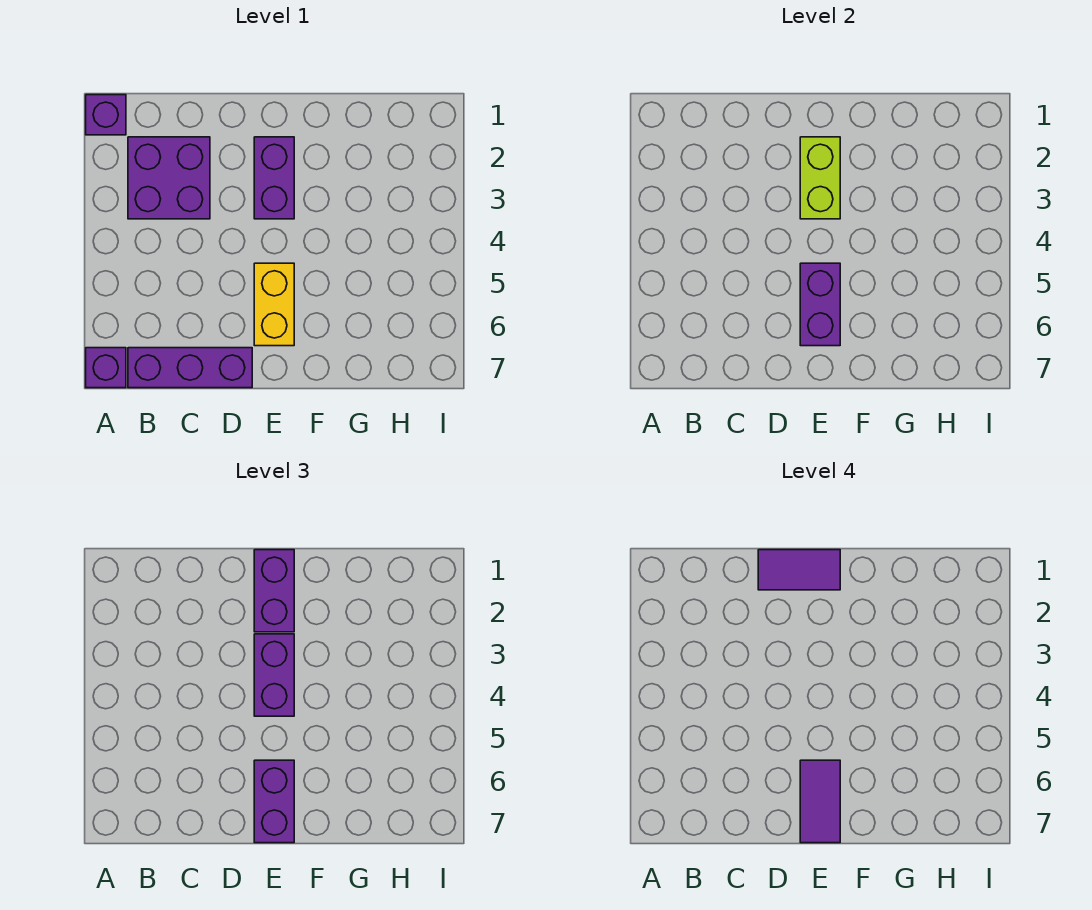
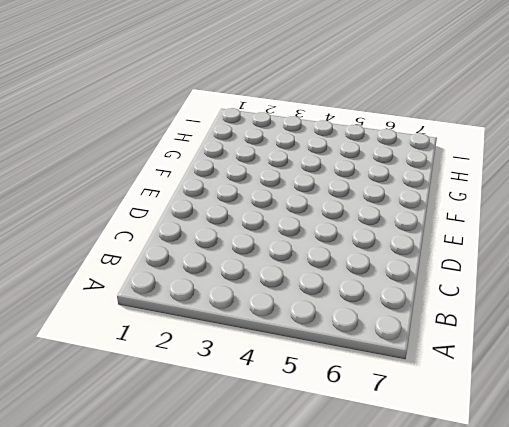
none -> purple brick A1 level 1
none -> purple brick A7 level 1
none -> purple brick B2:C3 level 1

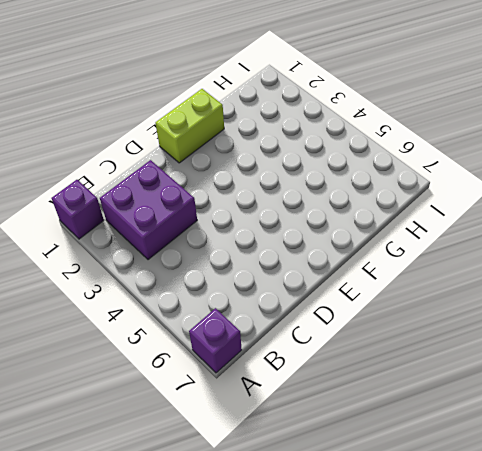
lime brick E1:F1 level 1 -> lime brick E2:E3 level 2
none -> purple brick B7:D7 level 1
none -> purple brick E2:E3 level 1
none -> yellow brick E5:E6 level 1

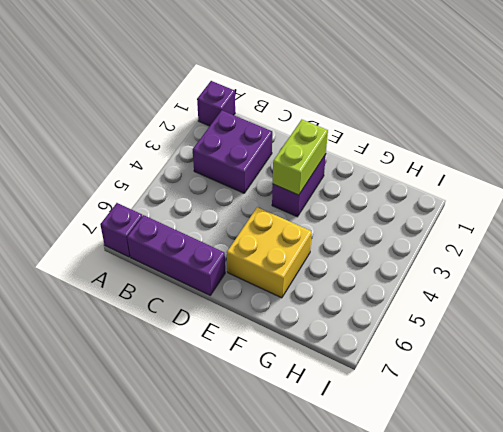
yellow brick E5:F6 level 1 -> yellow brick E5:E6 level 1
none -> purple brick E5:E6 level 2
none -> purple brick E1:E2 level 3
none -> purple brick E3:E4 level 3

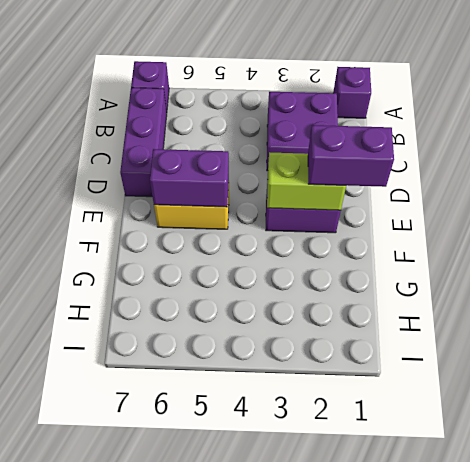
none -> purple brick E3:E4 level 3
none -> purple brick E6:E7 level 3
none -> purple tile D1:E1 level 4

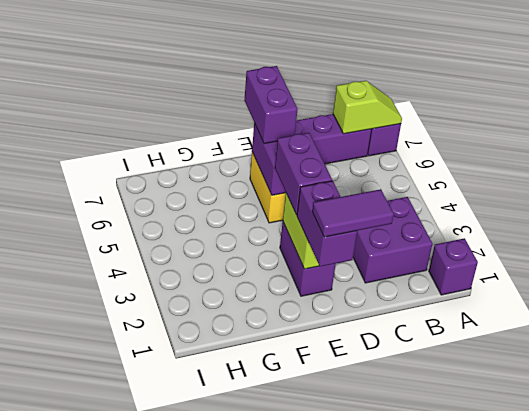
lime slope A7:B7 level 2 top B -> none
none -> purple tile E6:E7 level 4

